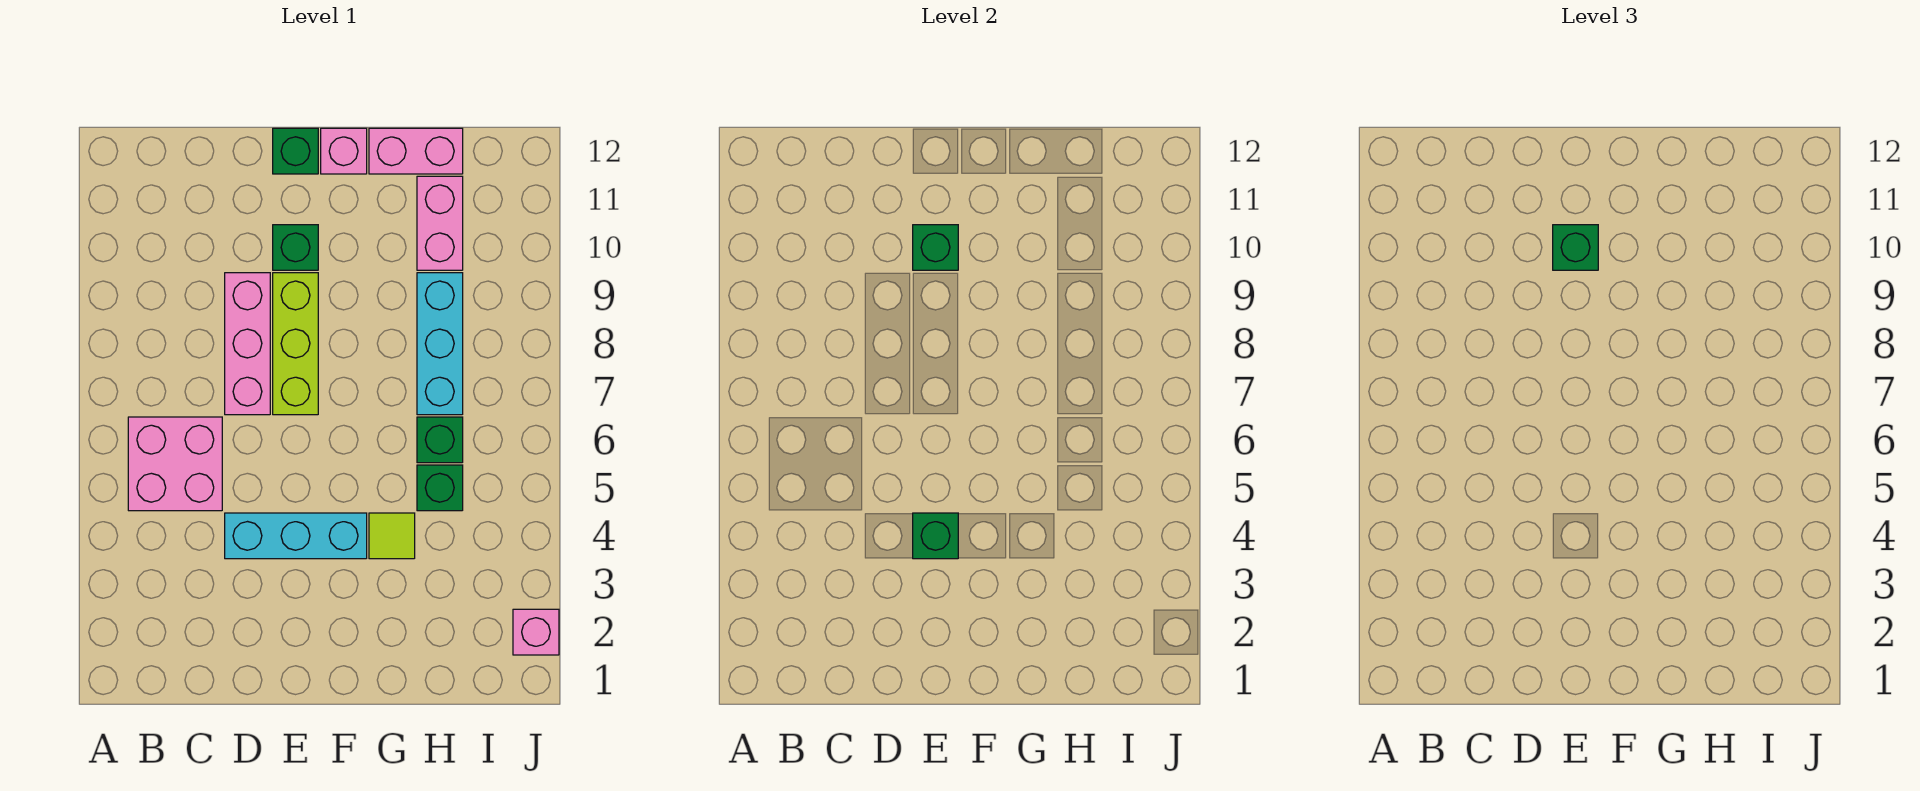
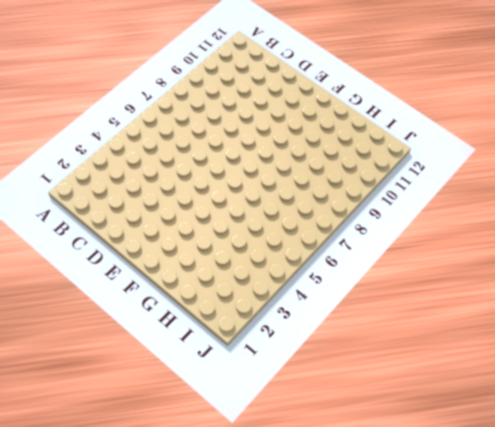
none -> pink brick B5:C6 level 1
none -> cyan brick D4:F4 level 1
none -> pink brick D7:D9 level 1

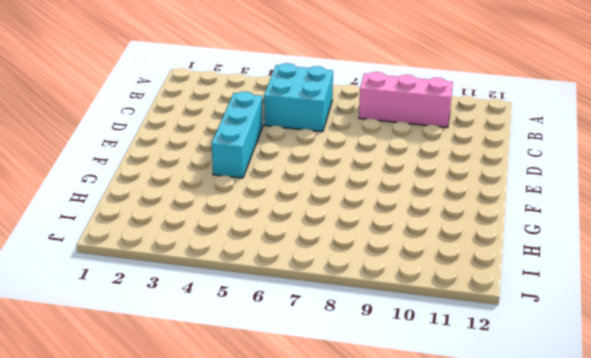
cyan brick B5:C6 level 1 -> pink brick B5:C6 level 1
pink brick B8:B10 level 1 -> pink brick D7:D9 level 1
none -> lime brick E7:E9 level 1
none -> green brick E10 level 1
none -> green brick E12 level 1

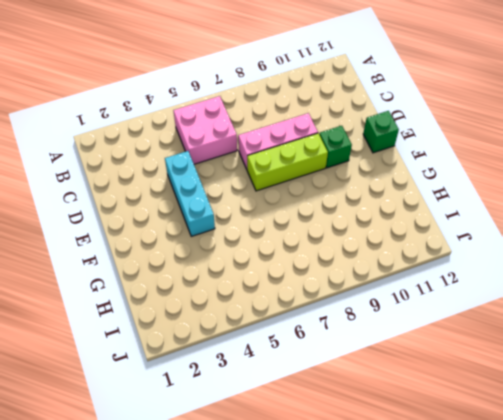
none -> pink brick F12 level 1
none -> lime tile G4 level 1
none -> pink brick G12:H12 level 1

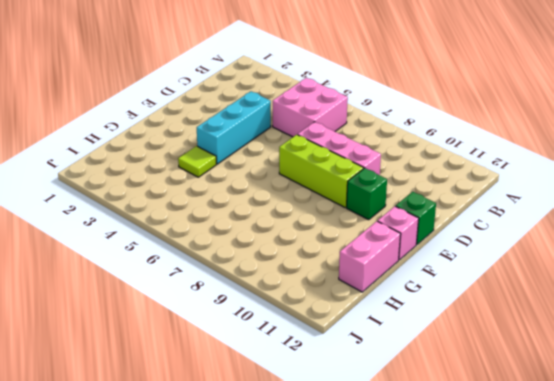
none -> green brick H5 level 1
none -> green brick H6 level 1
none -> cyan brick H7:H9 level 1

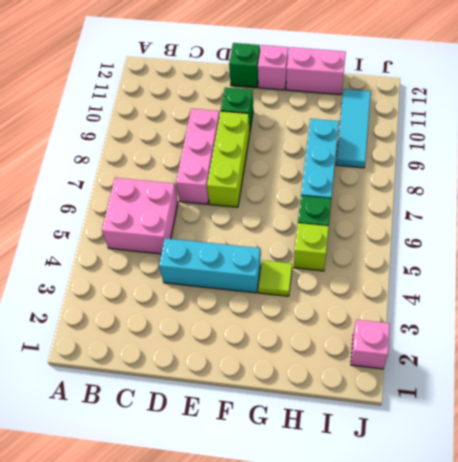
lime brick H5 level 1 -> green brick H5 level 1
cyan tile I9:I11 level 1 -> none
none -> pink brick H10:H11 level 1
none -> green brick E4 level 2
none -> green brick E10 level 2

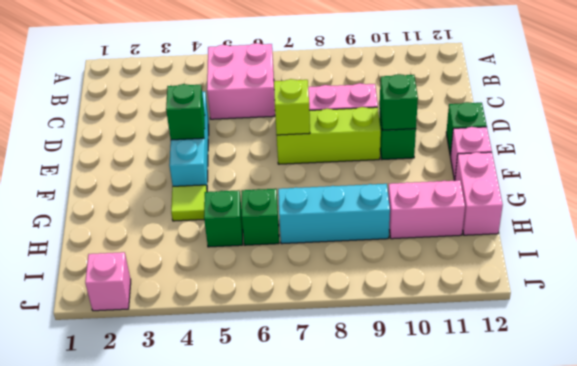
lime brick E7 level 2 -> none
none -> green brick E10 level 3

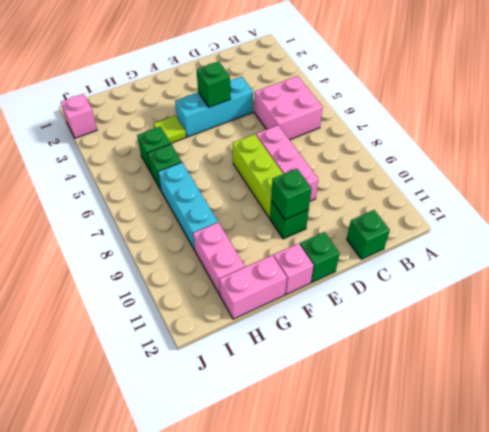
green brick C12 level 1 -> green brick E10 level 3

